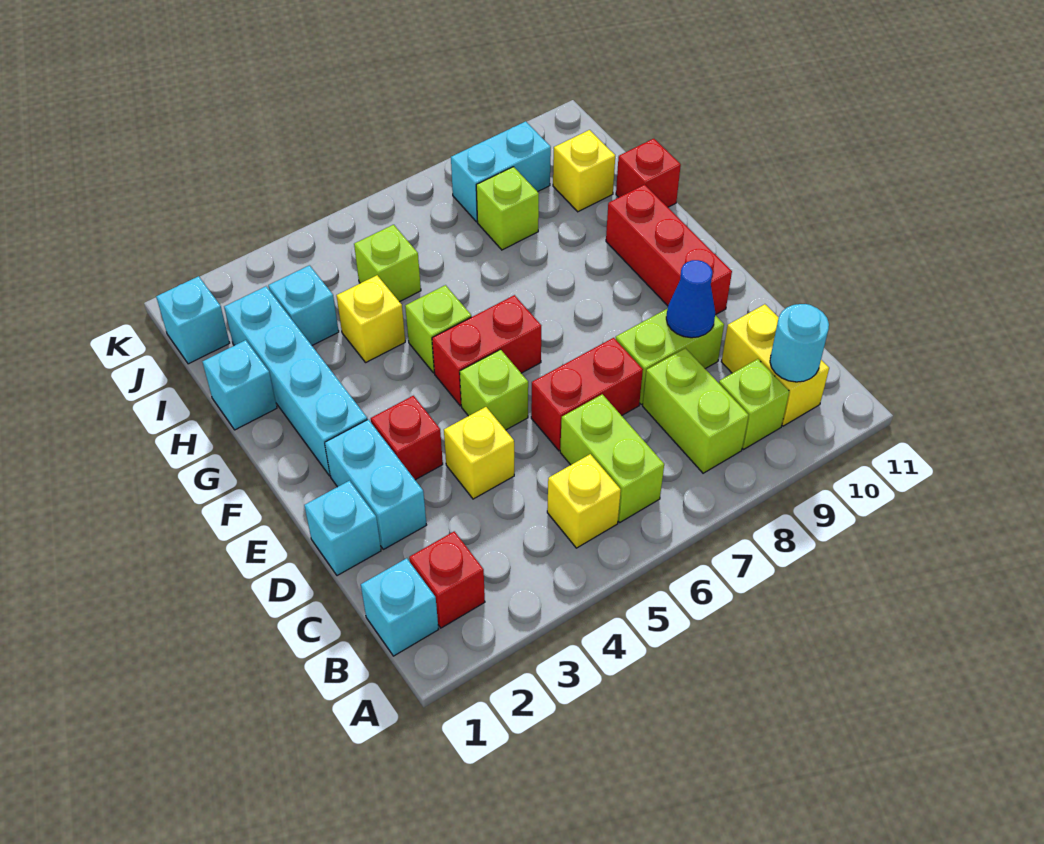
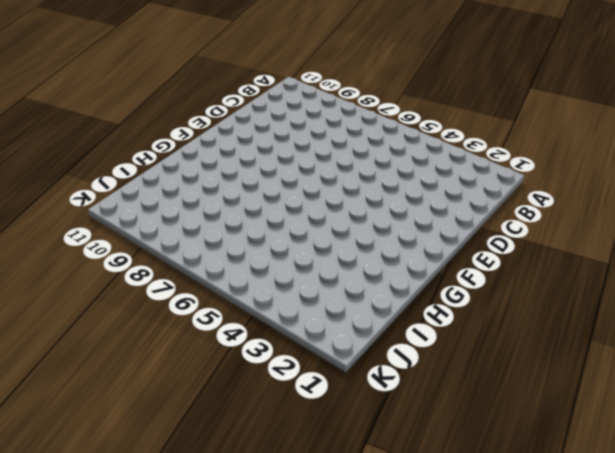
none -> cyan brick B1 level 1
none -> red brick B2 level 1
none -> yellow brick B5 level 1

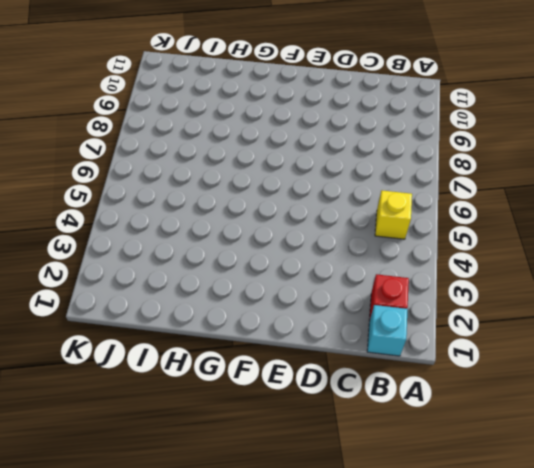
none -> lime brick B6:C6 level 1
none -> lime brick B8:C8 level 1
none -> lime brick B9 level 1

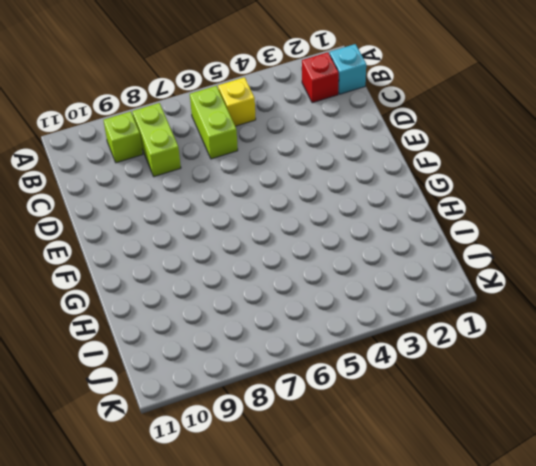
none -> yellow brick B10:C10 level 1
none -> cyan brick D1 level 1
none -> cyan brick D2:E2 level 1

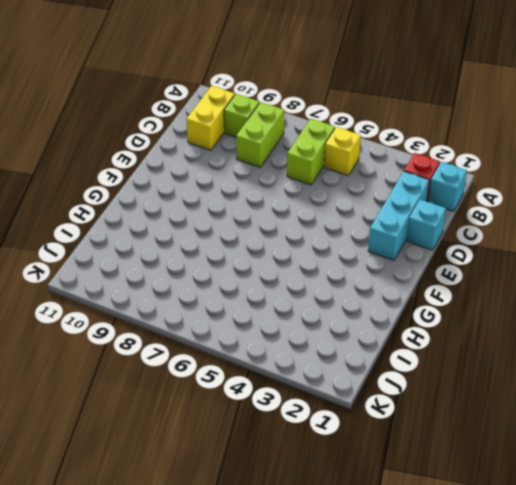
cyan brick C2:E2 level 1 -> cyan brick D2:E2 level 1
none -> yellow brick D4 level 1
none -> red brick D6:D7 level 1
none -> lime brick D8:D9 level 1

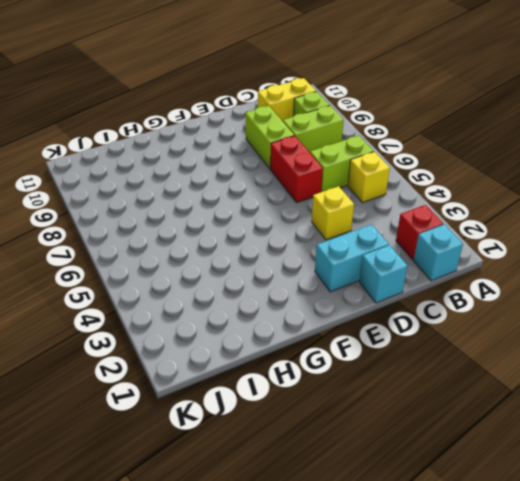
none -> red brick E3 level 1
none -> lime brick E5 level 1
none -> red brick E10:G10 level 1

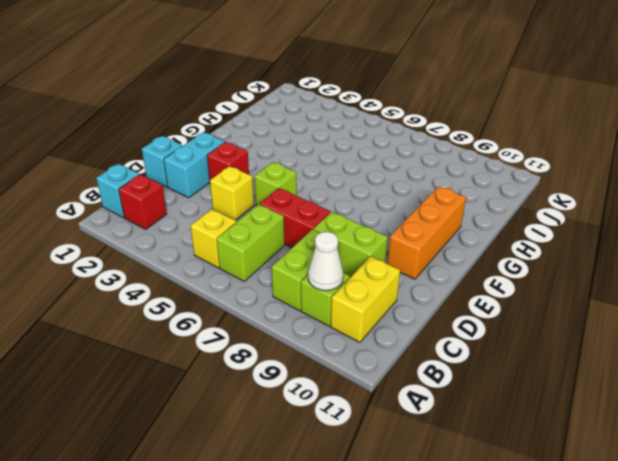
white cone B9 level 2 -> none
orange brick E10:G10 level 1 -> red brick E10:G10 level 1
none -> cyan brick F2:I2 level 1
none -> red brick F5:F6 level 1
none -> lime brick G5 level 1

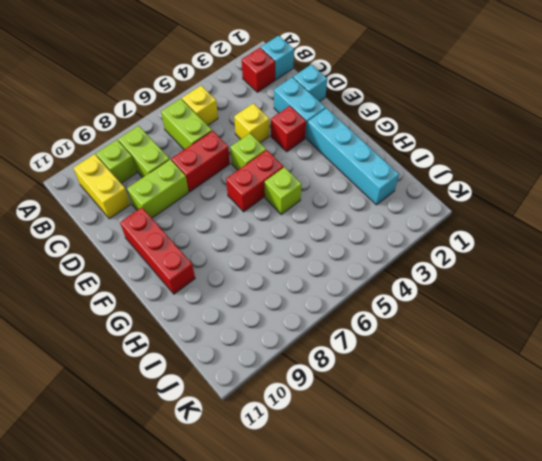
none -> cyan brick H1 level 1
none -> yellow brick H4 level 1
none -> red brick H11 level 1

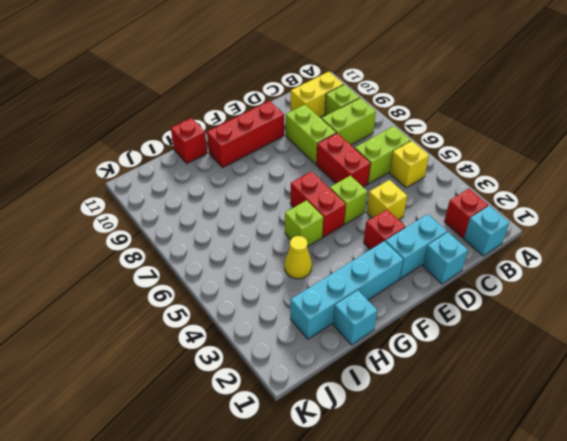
yellow cone H4 level 1 -> yellow brick H4 level 1
none -> cyan brick I3 level 1
none -> lime brick I5 level 1
none -> lime brick I8 level 1

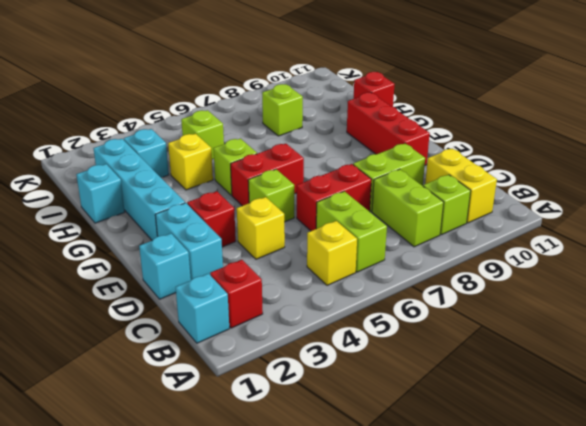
none -> yellow brick I10 level 1
none -> cyan brick J1 level 1
none -> cyan brick J8:J9 level 1

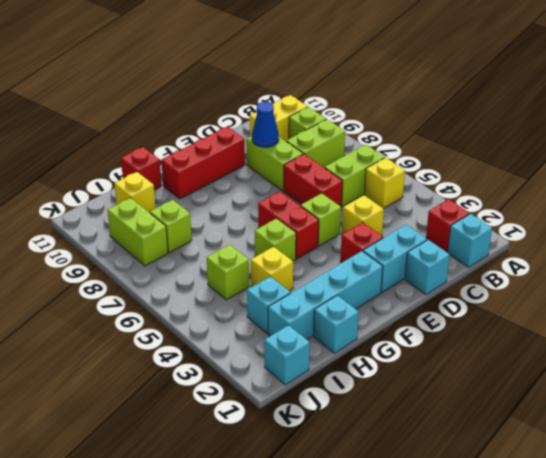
lime brick J8:J9 level 1 -> cyan brick J8:J9 level 1
none -> cyan round brick B10 level 2

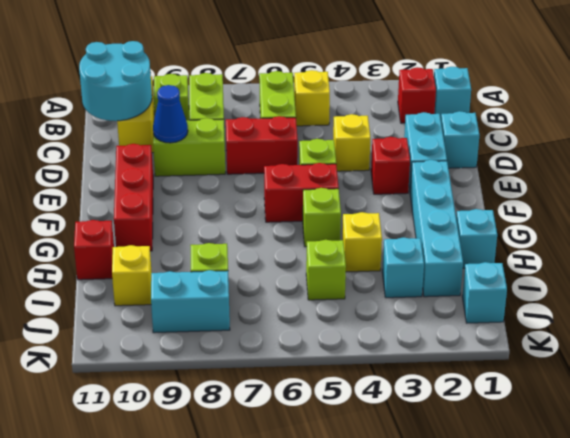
cyan round brick B10:C11 level 2 -> cyan round brick B10 level 2

